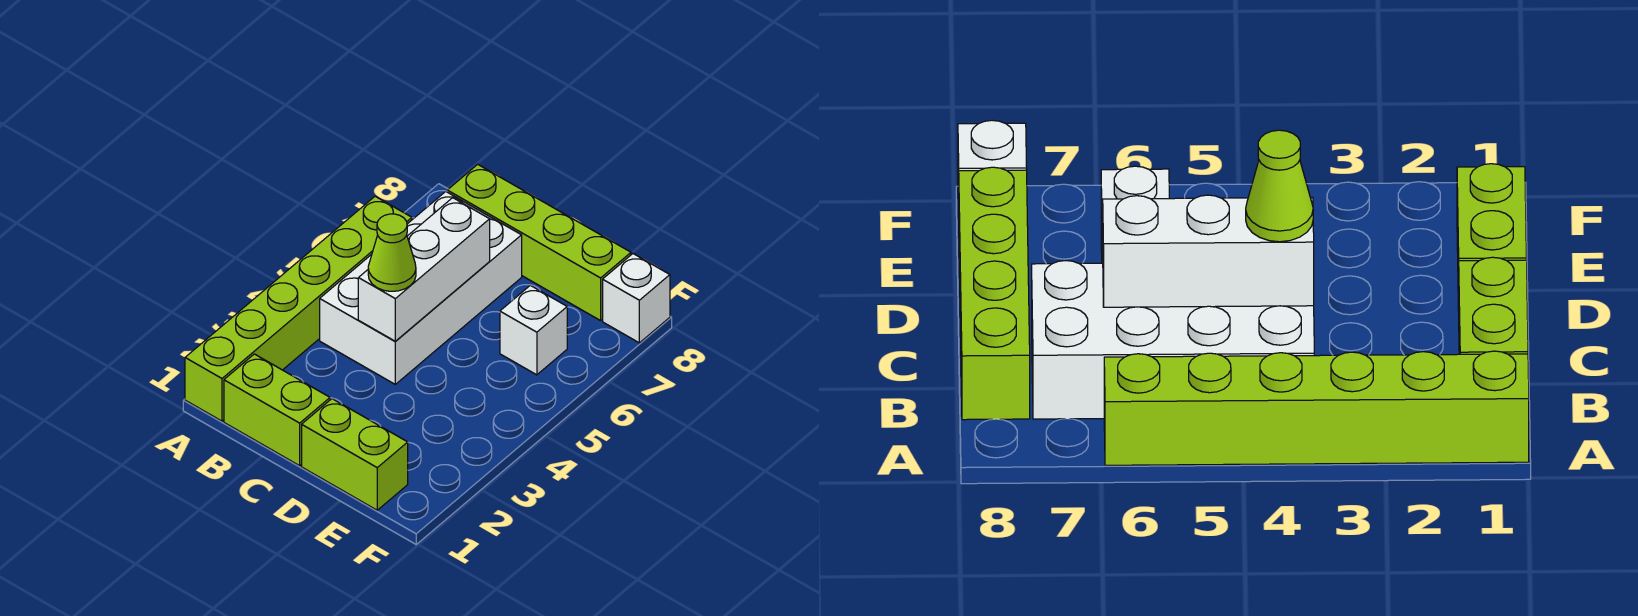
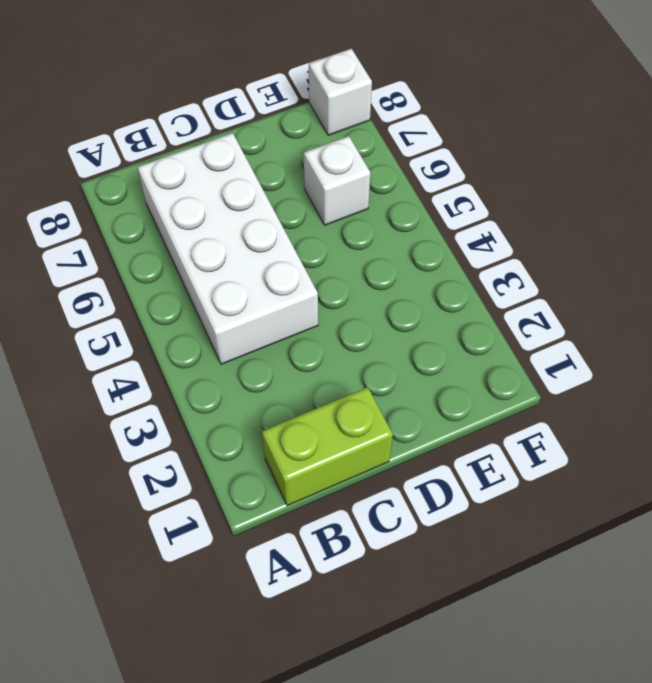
none -> lime brick A1:A6 level 1
none -> lime brick B8:E8 level 1

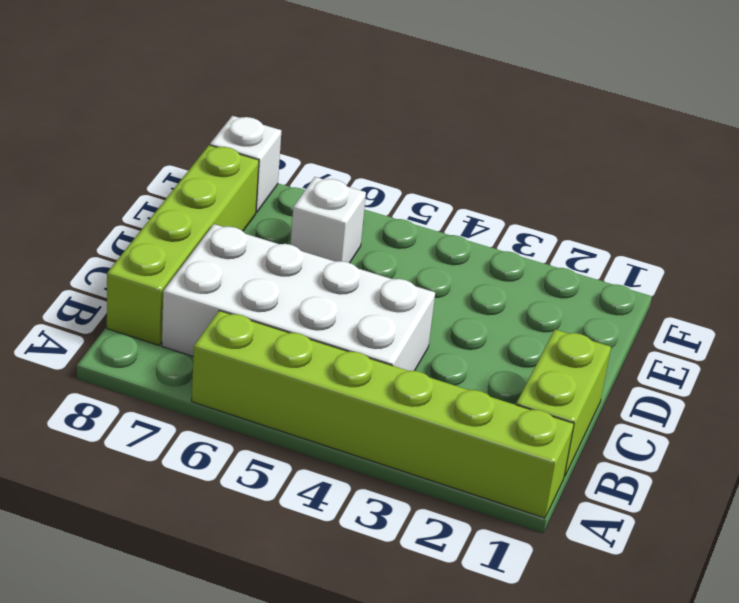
none -> lime brick D1:E1 level 1
none -> white brick C4:C6 level 2

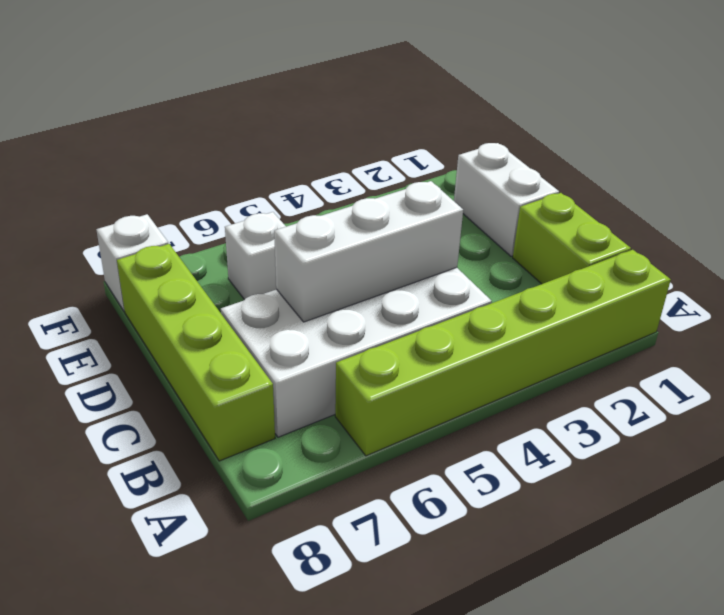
white brick D1:E1 level 1 -> lime brick D1:E1 level 1
none -> lime cone C4 level 3

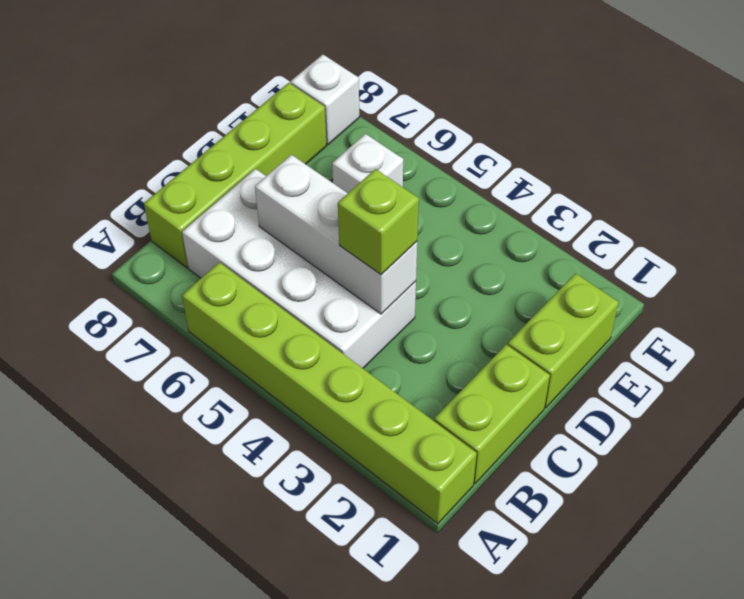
lime brick C4 level 3 -> lime cone C4 level 3

